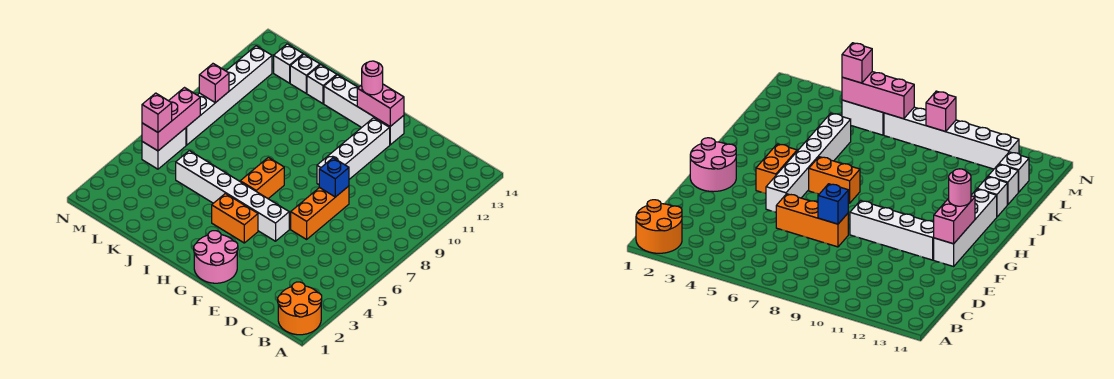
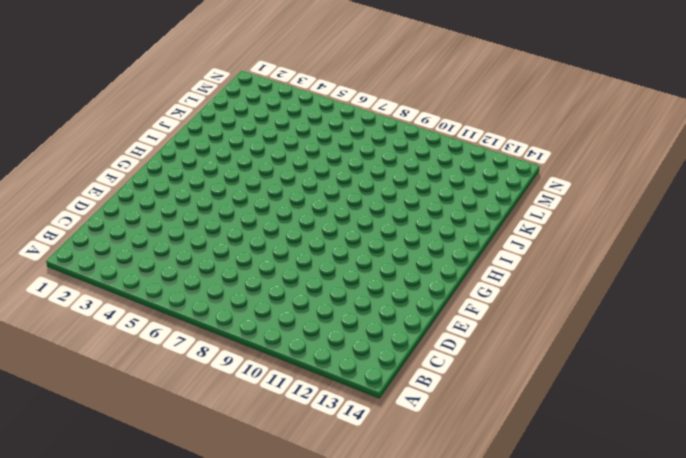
none -> orange round brick A1:B2 level 1
none -> orange brick E6:E8 level 1
none -> pink round brick F1:G2 level 1

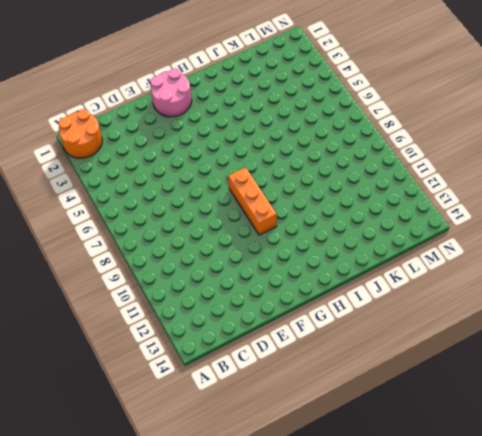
orange brick G8:G10 level 1 -> orange brick E6:E8 level 1
none -> white brick F5:K5 level 1
none -> white brick F9:F12 level 1
none -> white brick F13:I13 level 1

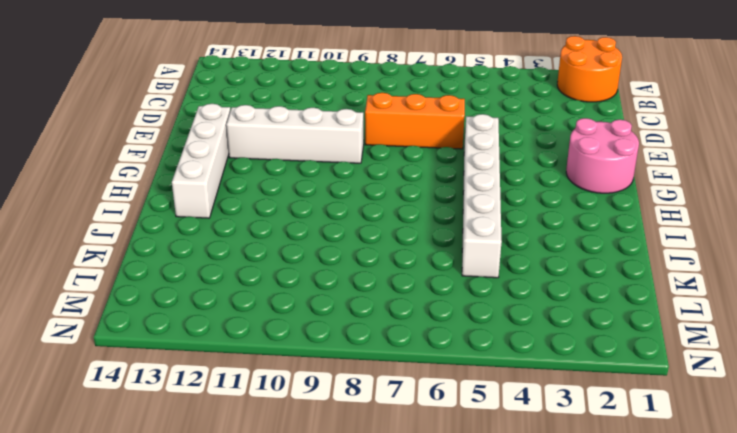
none -> orange brick G4:H4 level 1
none -> orange brick H6:H7 level 1
none -> white brick J13 level 1

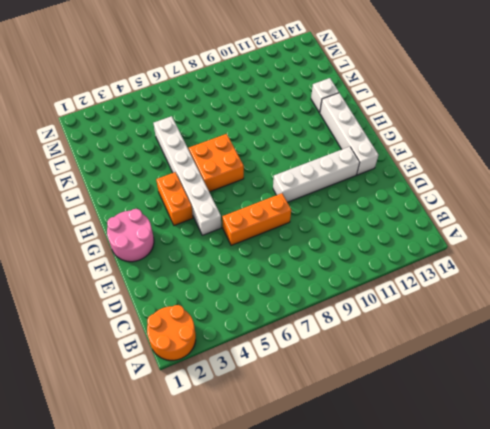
orange brick H6:I7 level 1 -> orange brick H6:H7 level 1
none -> white brick K13 level 1
none -> white brick L13 level 1
none -> white brick M5:M6 level 1

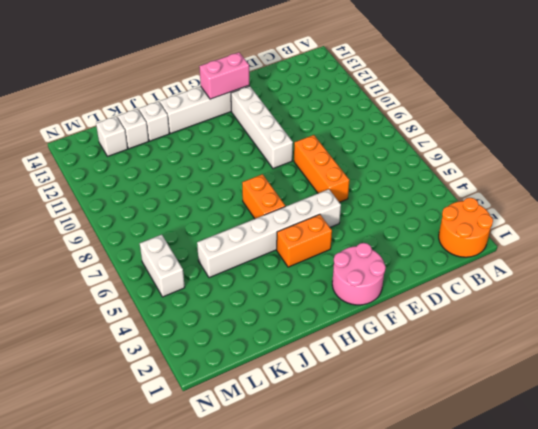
none -> white brick M7:M12 level 1
none -> blue brick E8 level 2
none -> pink brick M5:M7 level 2

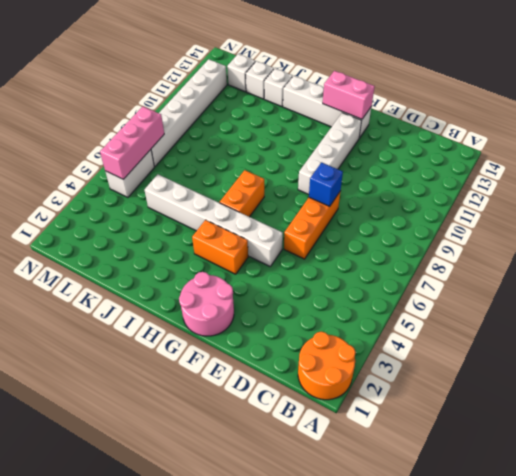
none -> pink brick M9 level 2
none -> pink round brick G13 level 3
none -> pink brick M5 level 3

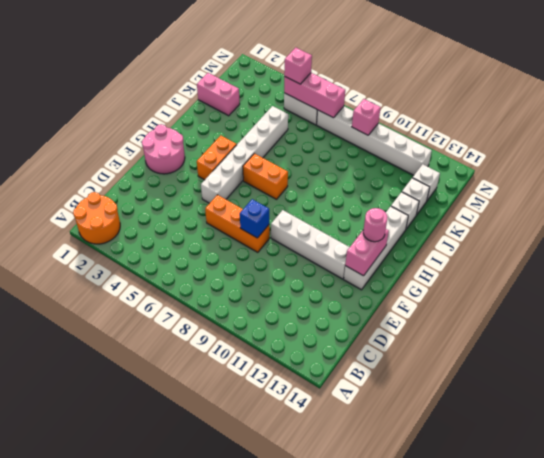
pink brick K1:K2 level 1 -> none

